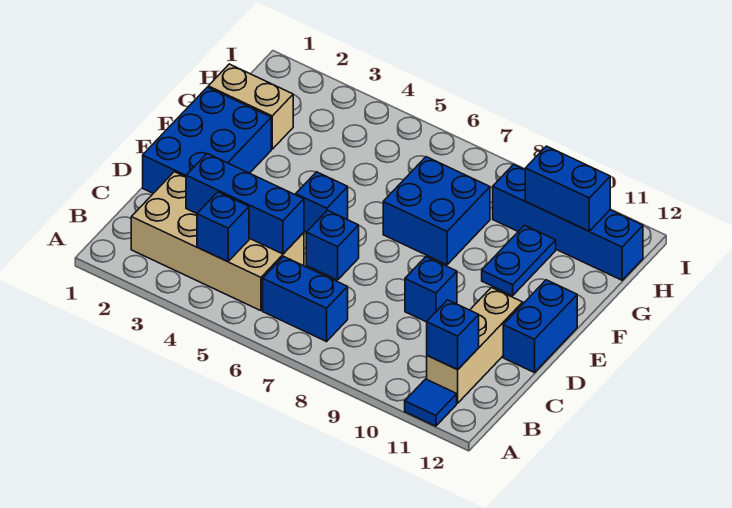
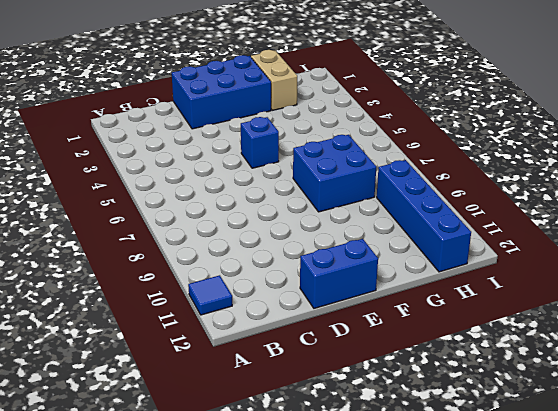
none -> tan brick B2:C5 level 1
none -> blue brick B6:B7 level 1
none -> tan brick B11:D11 level 1

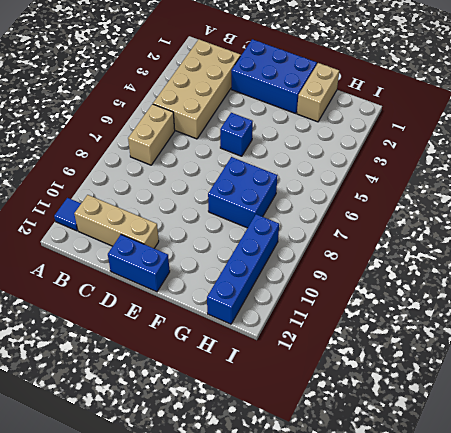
tan brick B6:B7 level 1 -> blue brick B6:B7 level 1
none -> blue brick D6 level 1
none -> blue brick D9 level 1
none -> blue plate F10:G10 level 1

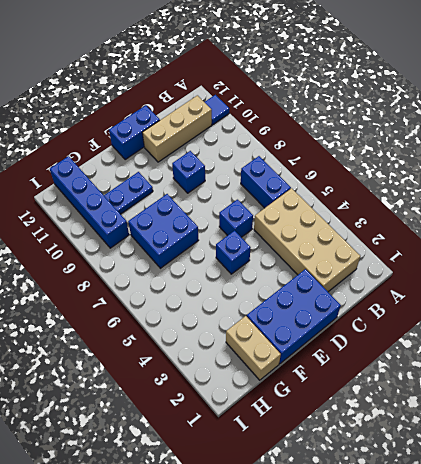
none -> blue brick B4 level 2
none -> blue brick B11 level 2
none -> blue brick C3:C5 level 2

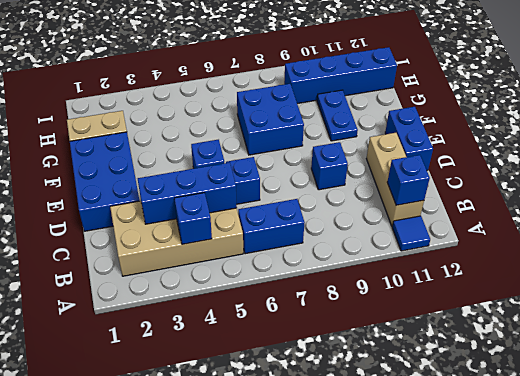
none -> blue brick H10:H11 level 2

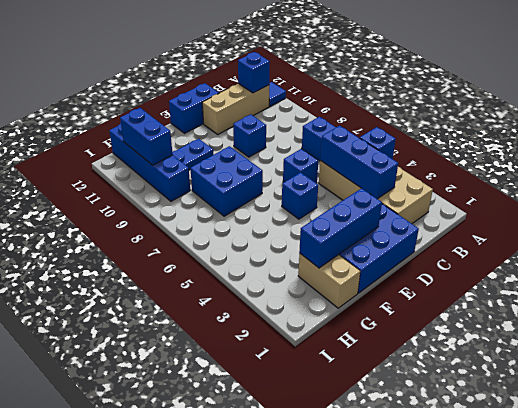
blue brick E2:G2 level 2 -> none

